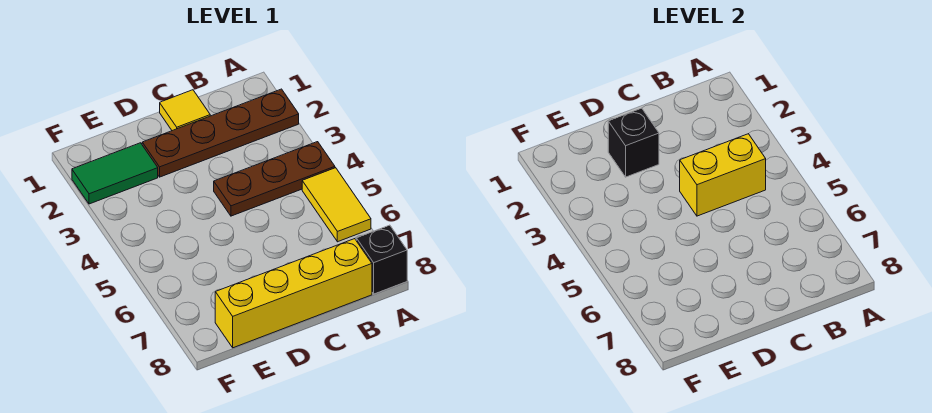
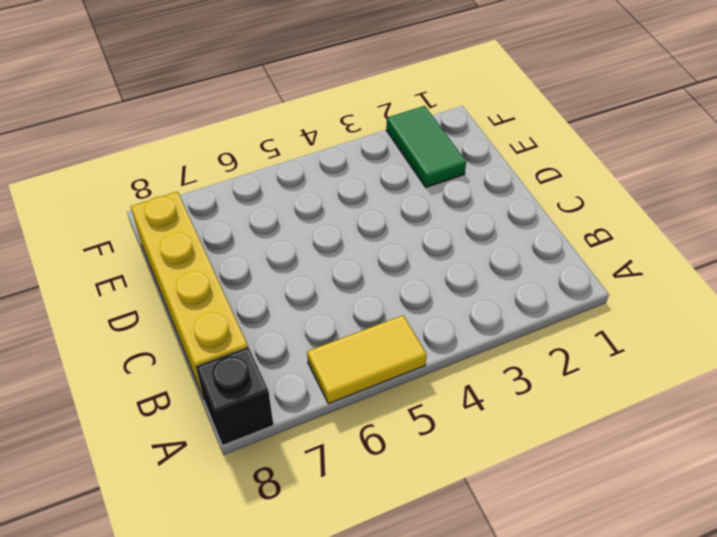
none -> brown plate A2:D2 level 1
none -> brown plate A4:C4 level 1

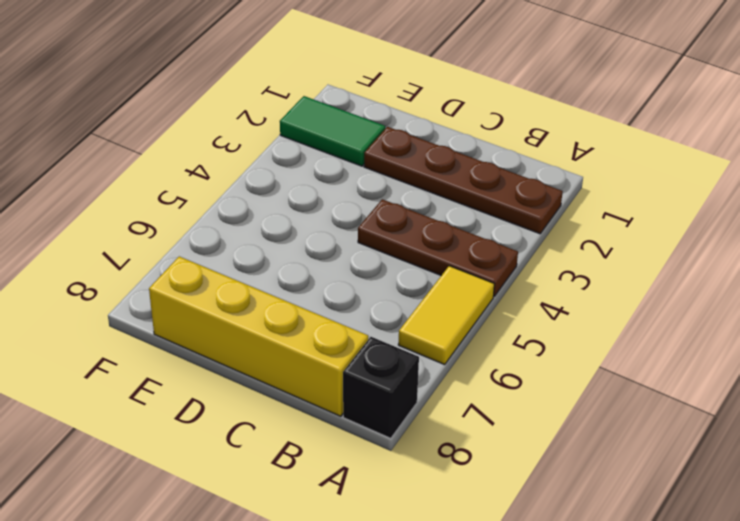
none -> yellow tile C1 level 1
none -> yellow brick B4:C4 level 2

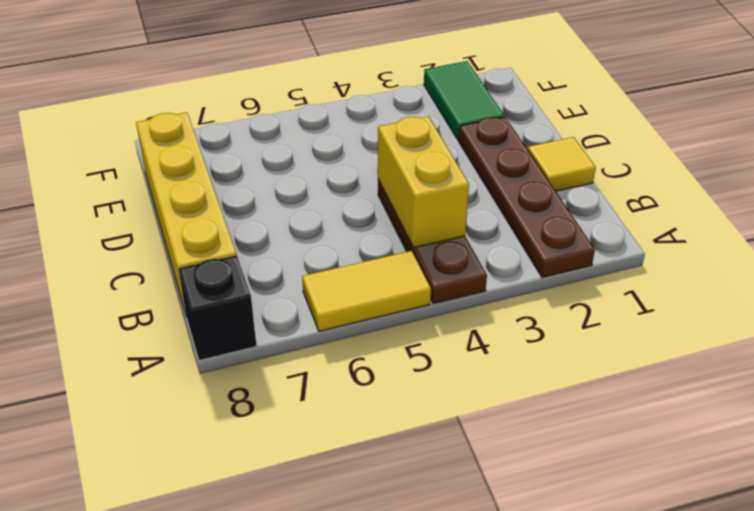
none -> black brick D2 level 2

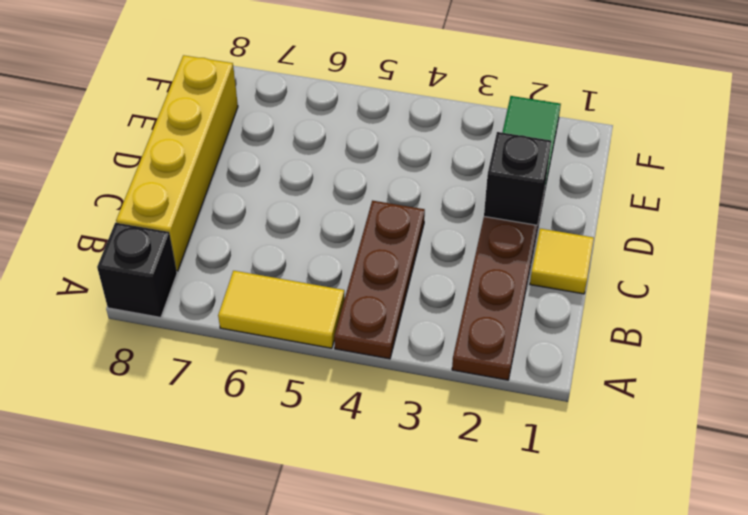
none -> yellow brick B4:C4 level 2

